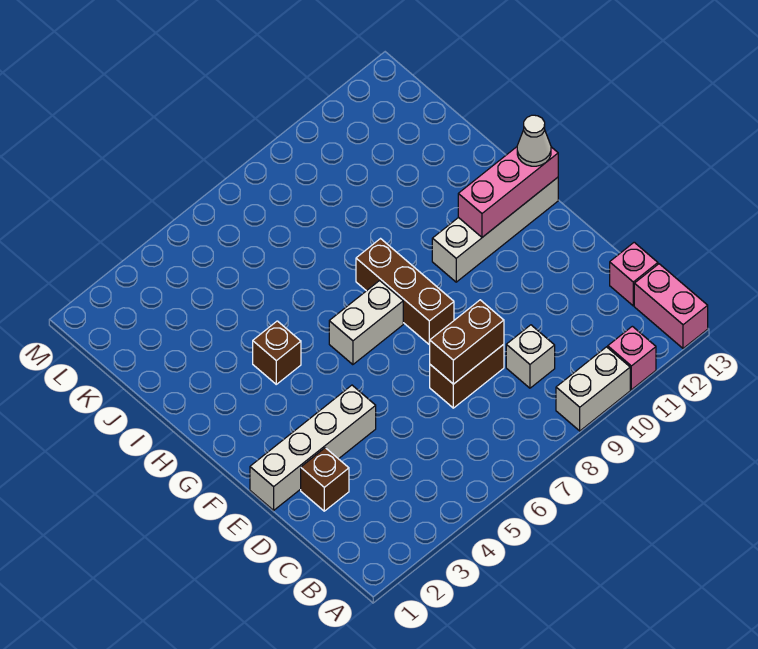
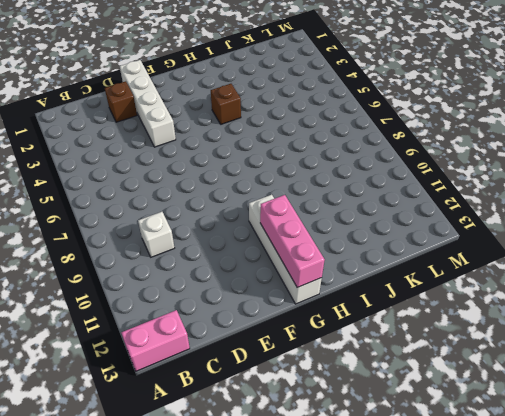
none -> white brick A9:A10 level 1
none -> pink brick A11 level 1
none -> pink brick C13 level 1

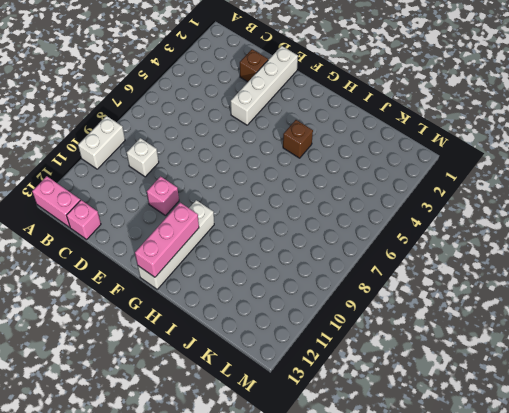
pink brick E10 level 1 -> pink brick A11 level 1
none -> brown brick D7:D8 level 1
none -> brown brick F8:H8 level 1
none -> white brick G6:G7 level 1

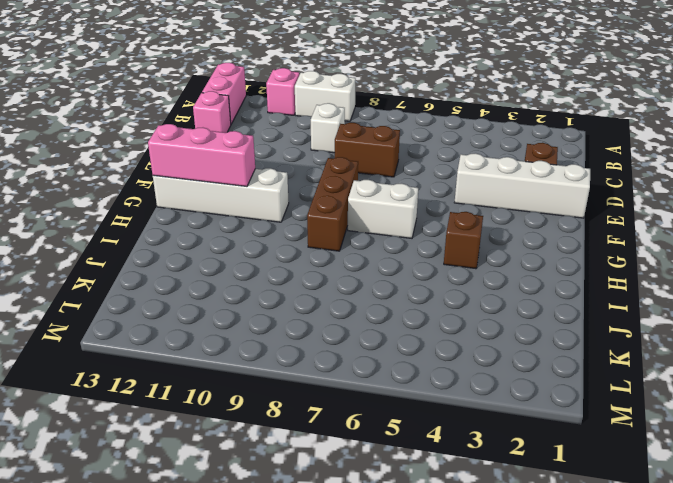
none -> brown brick D7:D8 level 2
none -> white cone G13 level 3

